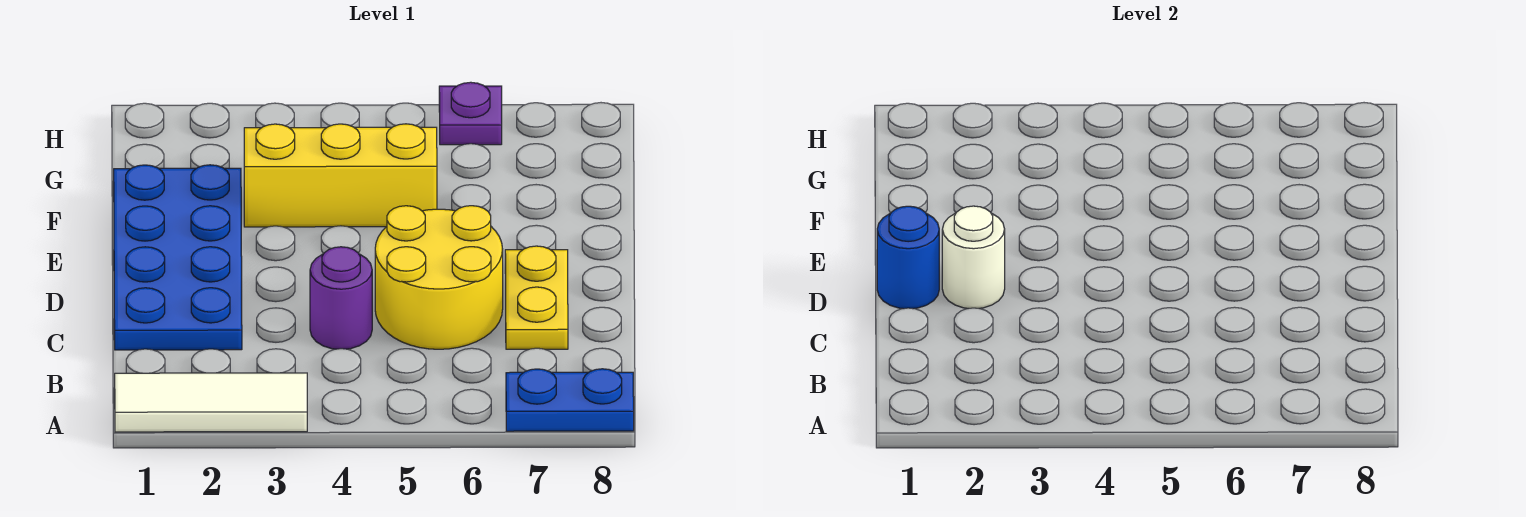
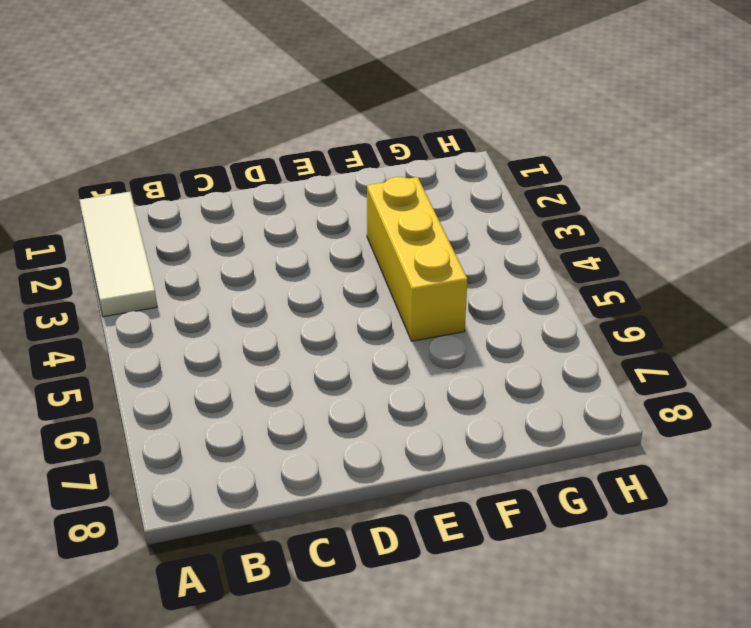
none -> blue plate A7:A8 level 1
none -> blue plate C1:F2 level 1

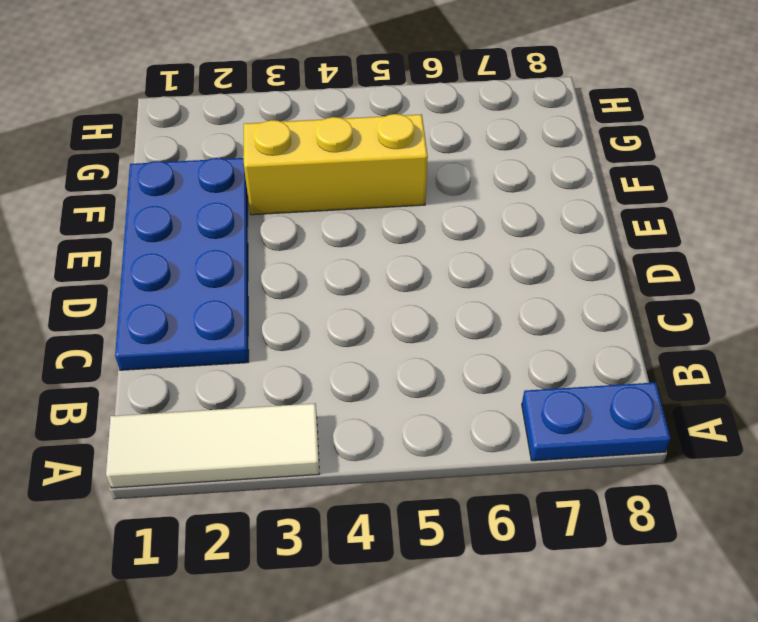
none -> purple round brick C4 level 1
none -> yellow round brick C5:D6 level 1

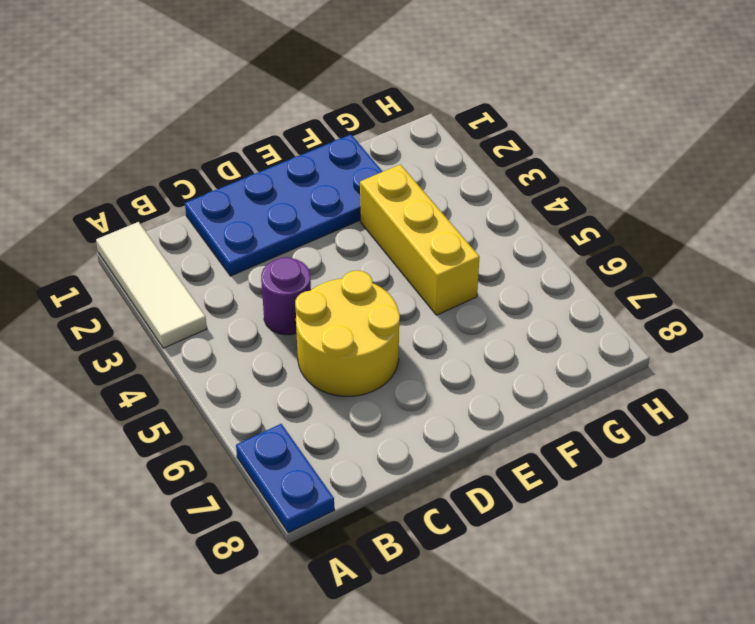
none -> yellow plate C7:D7 level 1
none -> purple plate H6 level 1

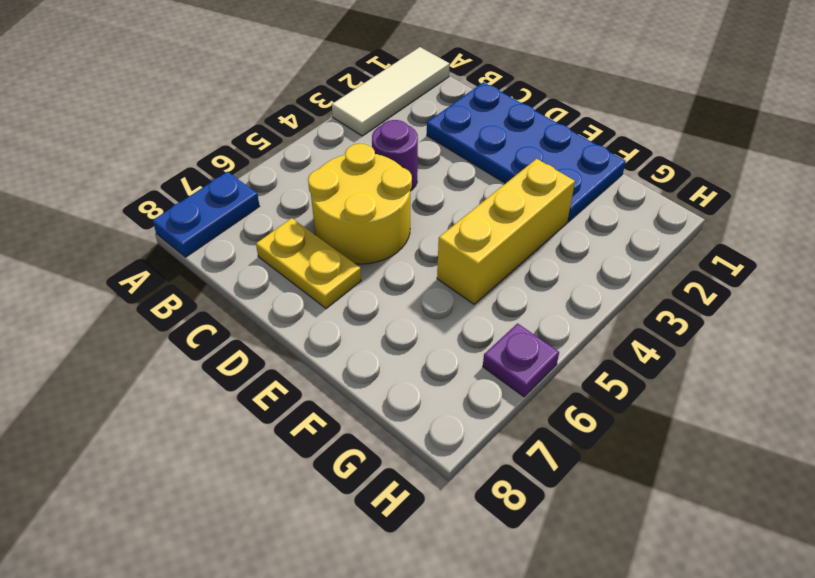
none -> blue round brick D1 level 2
none -> white round brick D2 level 2

